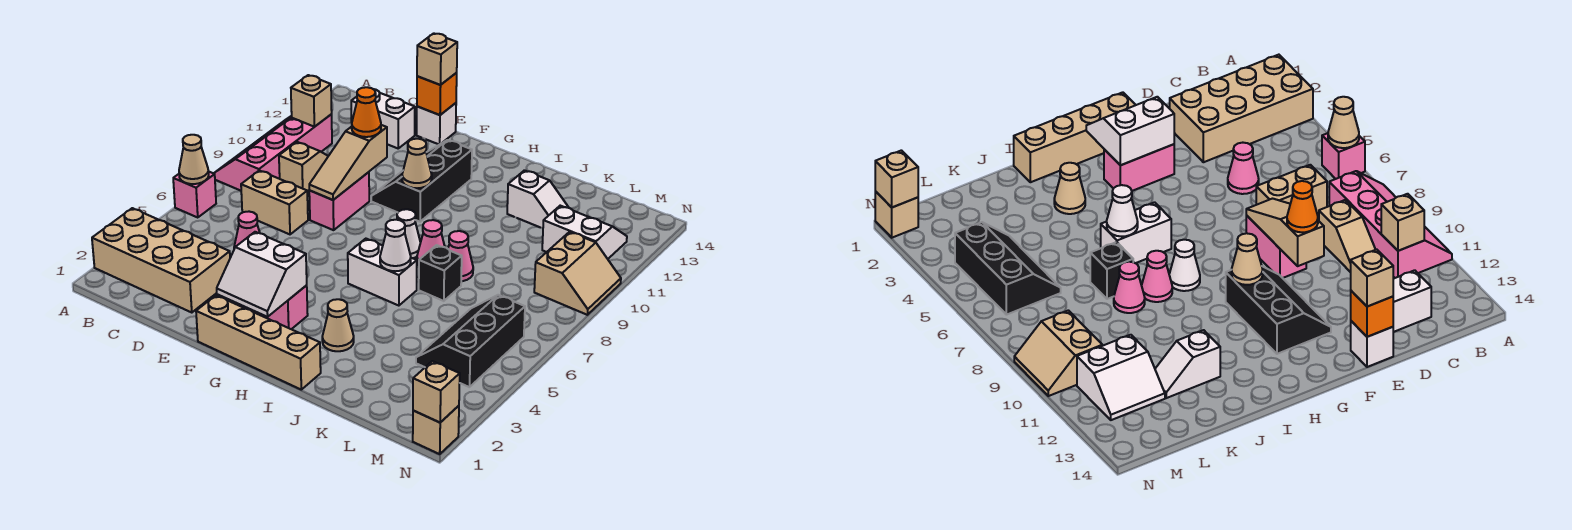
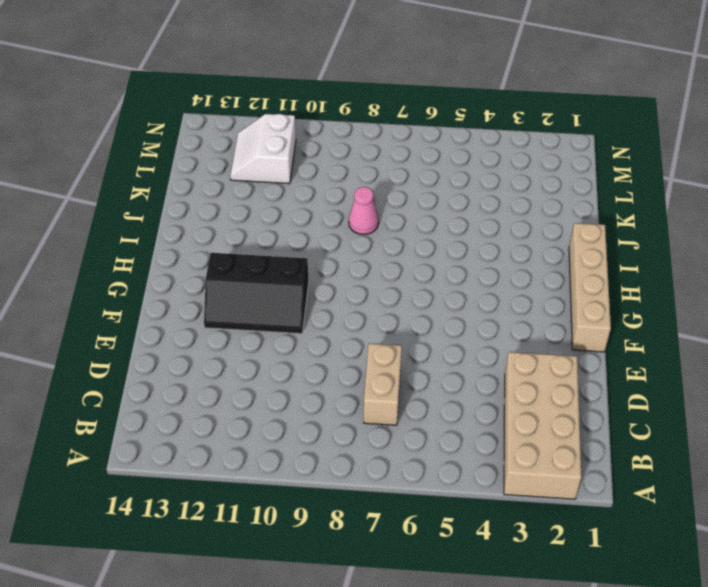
none -> pink brick A6 level 1
none -> pink slope A8:B11 level 1 top B
none -> tan slope C9:C10 level 1 top 9
none -> white brick C13:D13 level 1

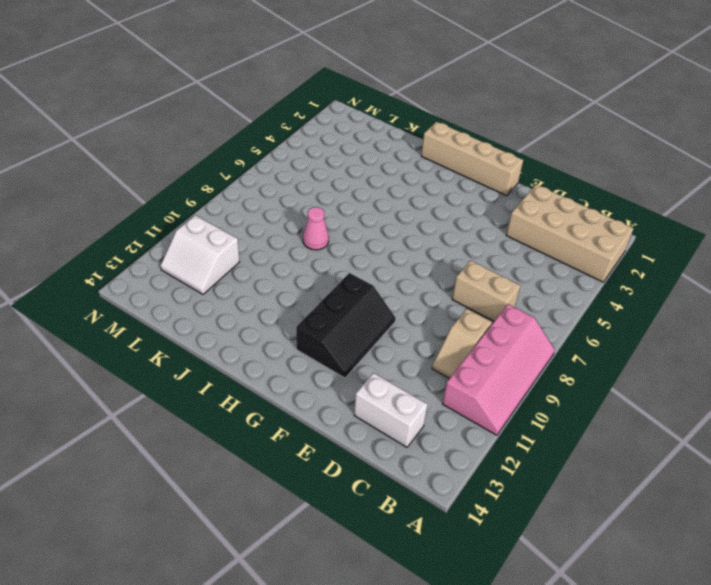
none -> pink brick A6 level 1
none -> pink cone D5 level 1
none -> pink brick E8:E9 level 1
none -> white brick E14 level 1

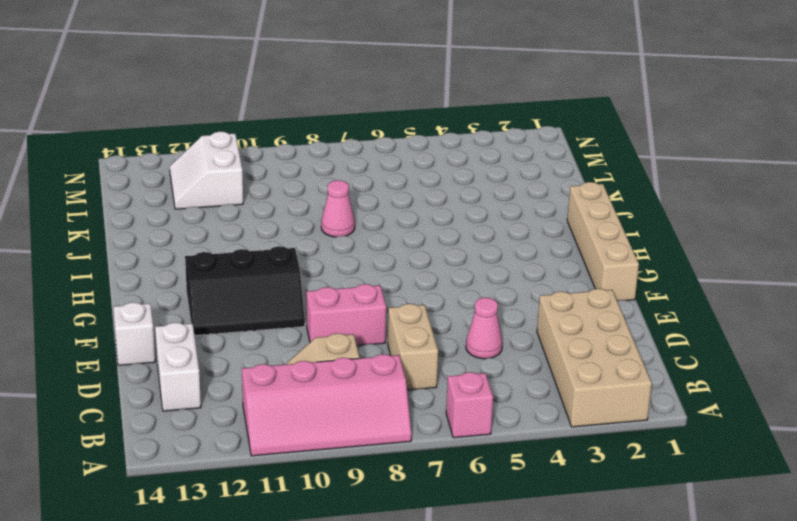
none -> pink brick F3:G3 level 1
none -> white brick H6:I6 level 1
none -> white cone H8 level 1
none -> tan cone I3 level 1

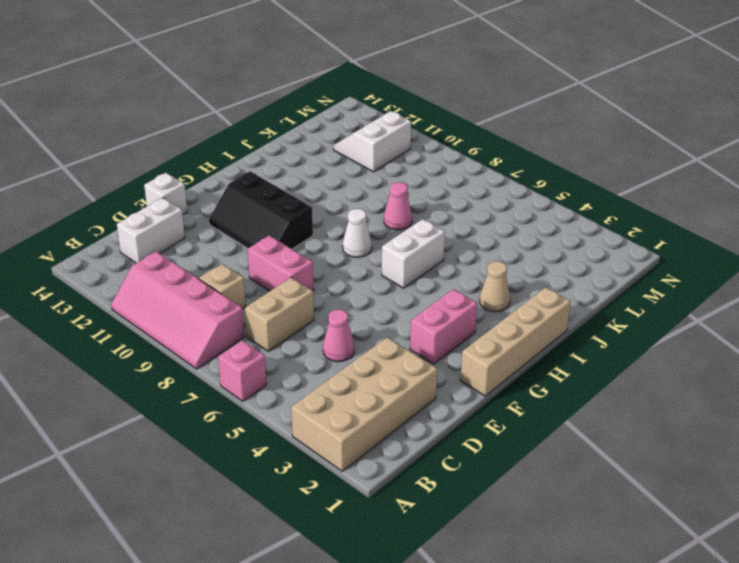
none -> pink cone I8 level 1
none -> black brick J7 level 1
none -> white slope J12:K12 level 1 top J
none -> black slope L4:M6 level 1 top M

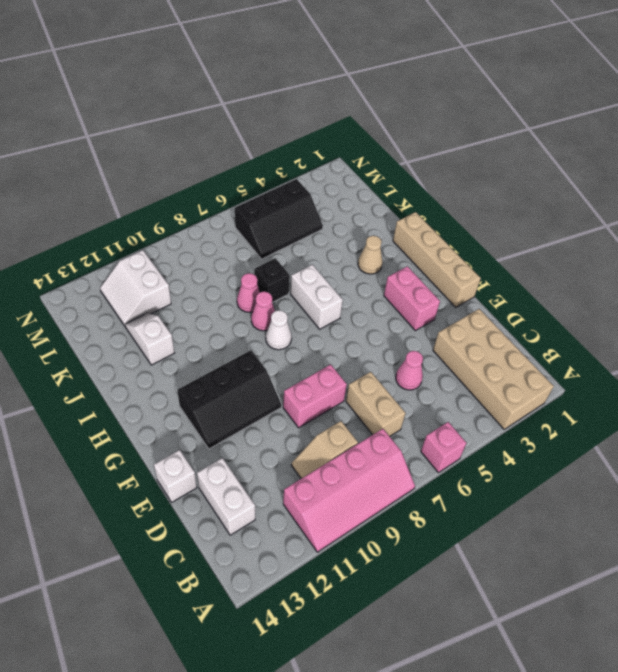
none -> tan slope M9:N10 level 1 top M
none -> tan brick N1 level 1
none -> tan cone A6 level 2
none -> tan brick B11 level 2

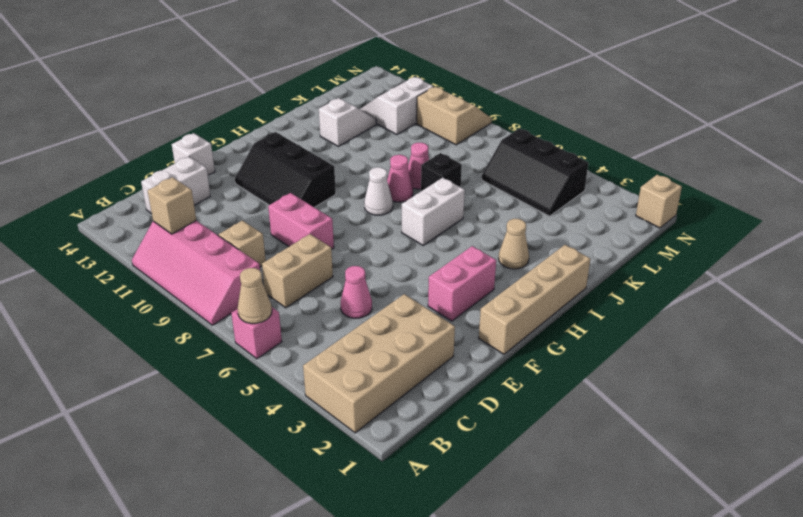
none -> tan slope E8:E10 level 2 top 10
none -> orange brick E14 level 2
none -> white slope F2:G3 level 2 top 3
none -> tan cone G10 level 2

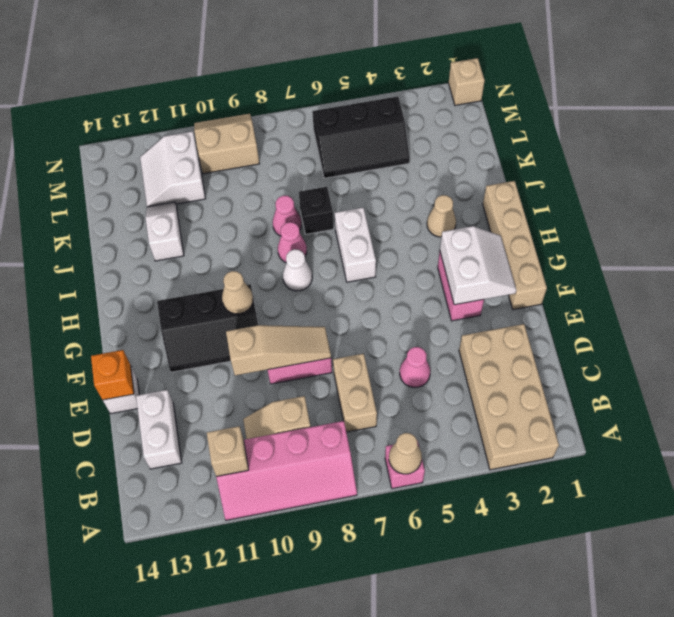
none -> white cone I6 level 2
none -> tan brick N1 level 2
none -> orange cone E10 level 3
none -> tan brick E14 level 3

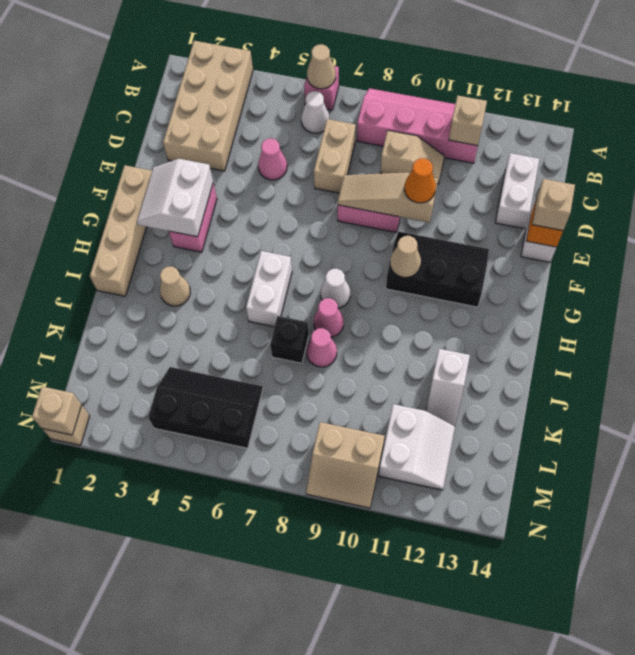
white cone B6 level 1 -> white cone I6 level 2

